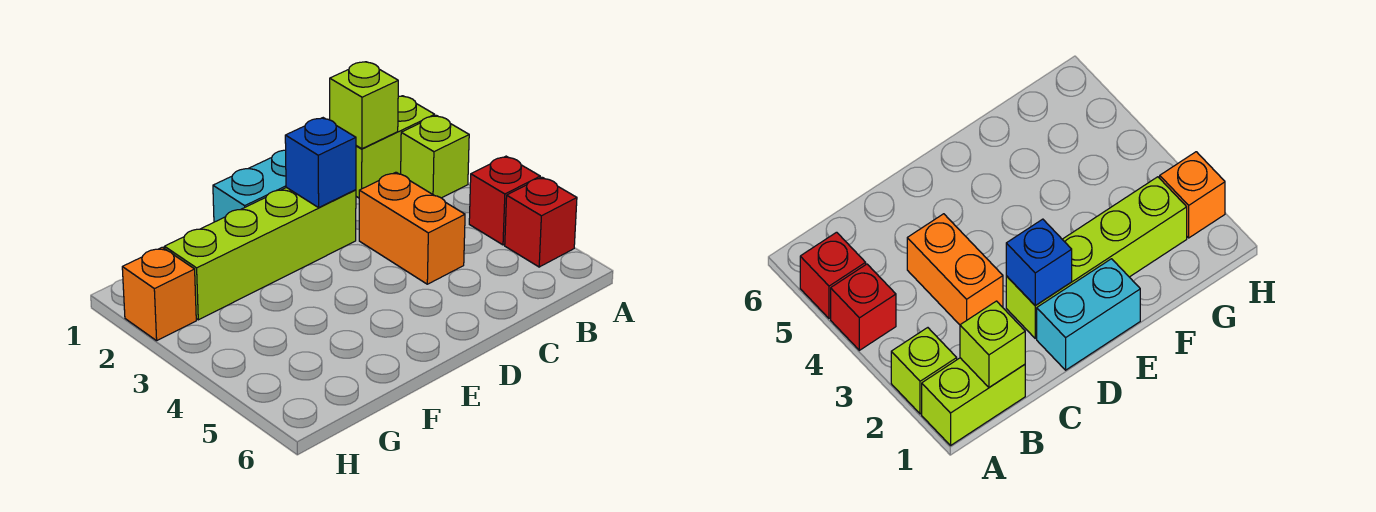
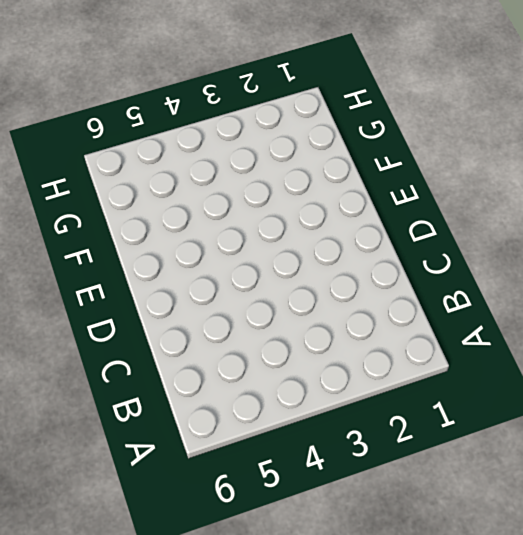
none -> lime brick A1:B1 level 1
none -> lime brick A2 level 1

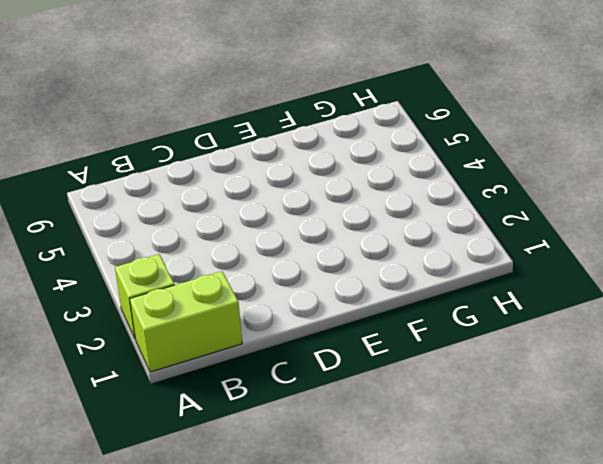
none -> red brick A4 level 1
none -> red brick A5 level 1

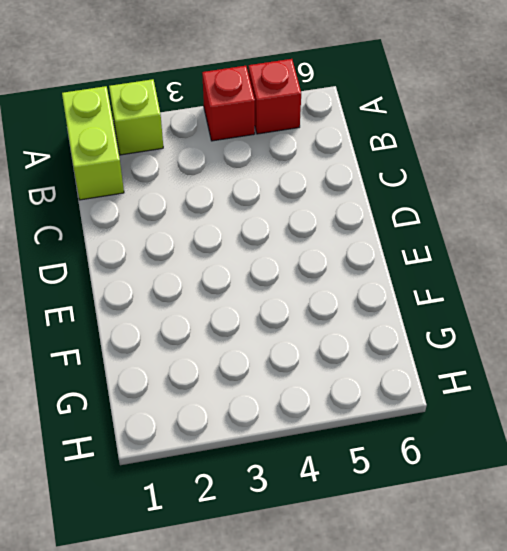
none -> orange brick C3:C4 level 1
none -> cyan brick D1:E1 level 1

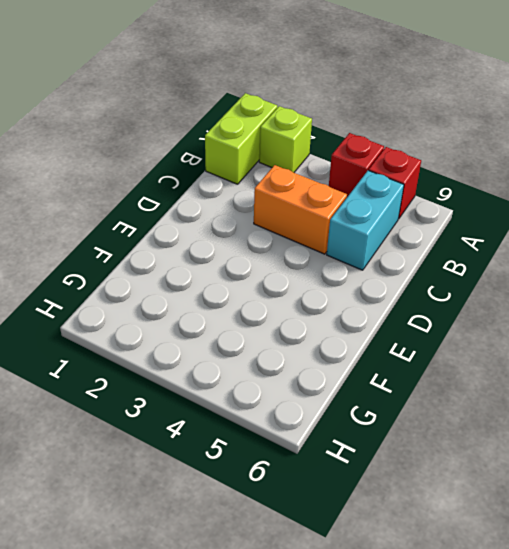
cyan brick B5:C5 level 1 -> cyan brick D1:E1 level 1
none -> lime brick D2:G2 level 1
none -> orange brick H2 level 1

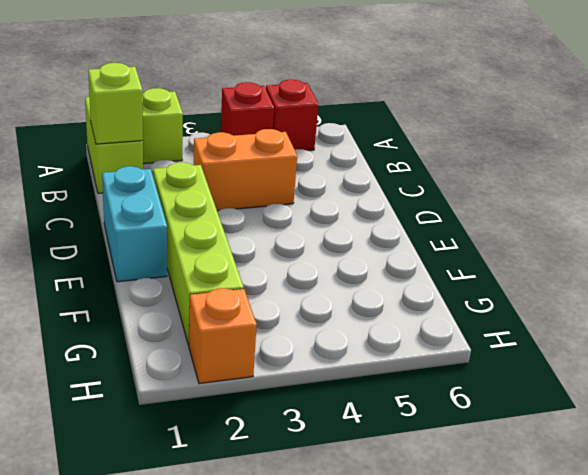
none -> blue brick D2 level 2

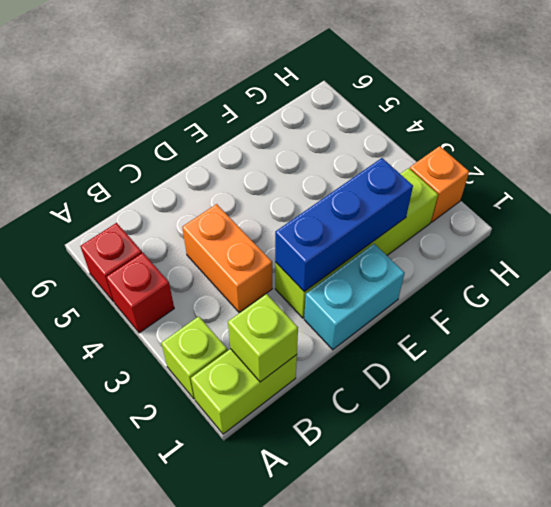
blue brick D2:F2 level 2 -> blue brick D2 level 2

